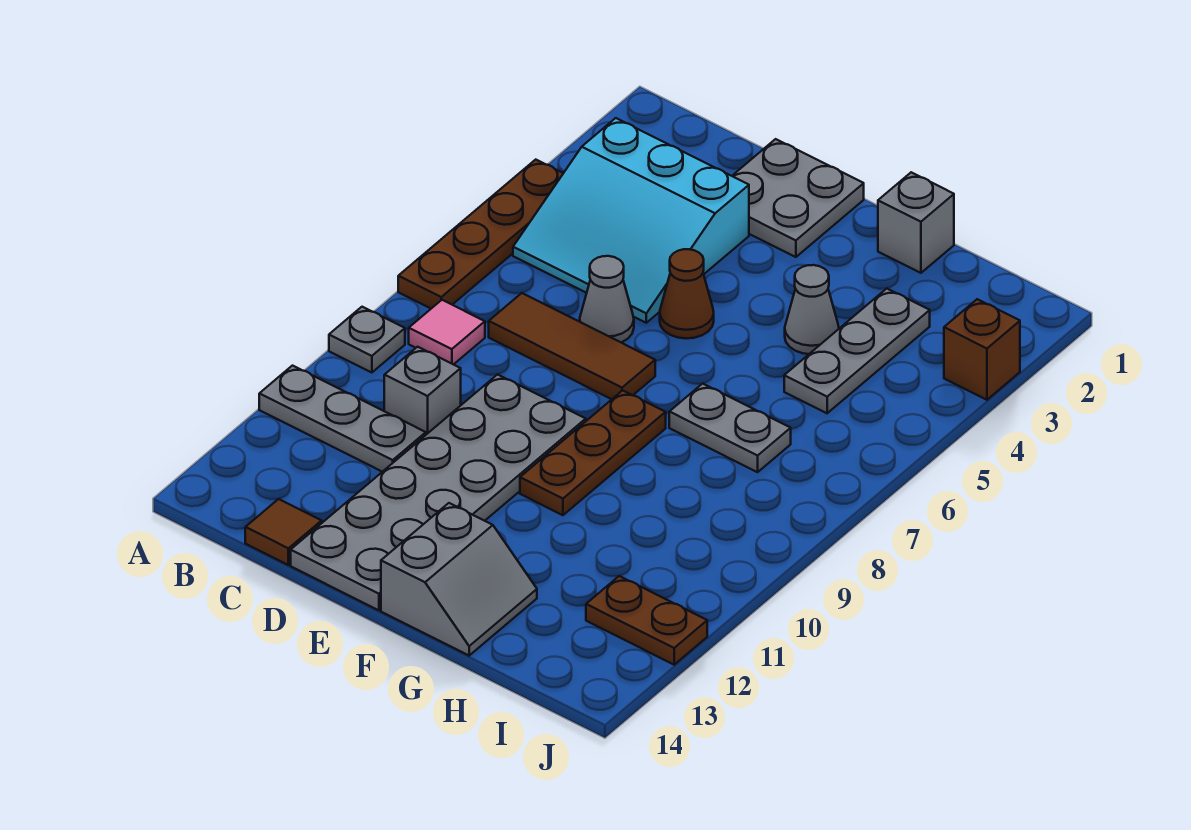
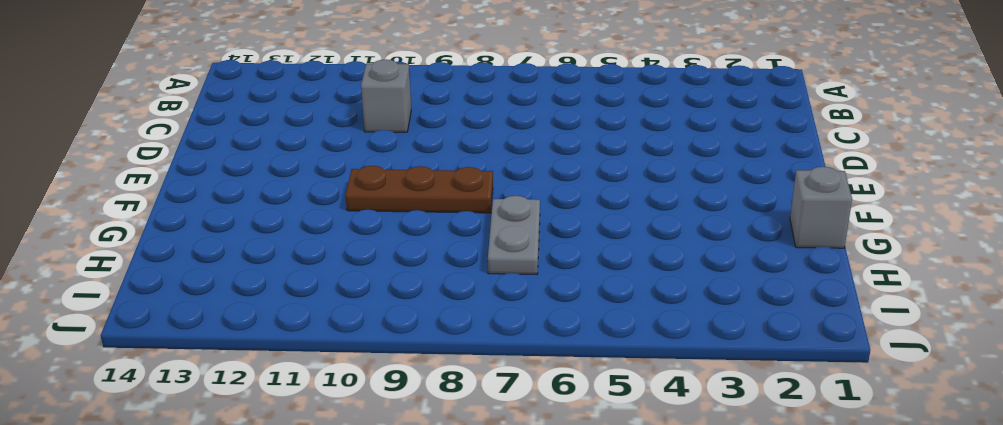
none -> brown plate A4:A7 level 1
none -> grey plate A9 level 1
none -> grey plate A11:C11 level 1

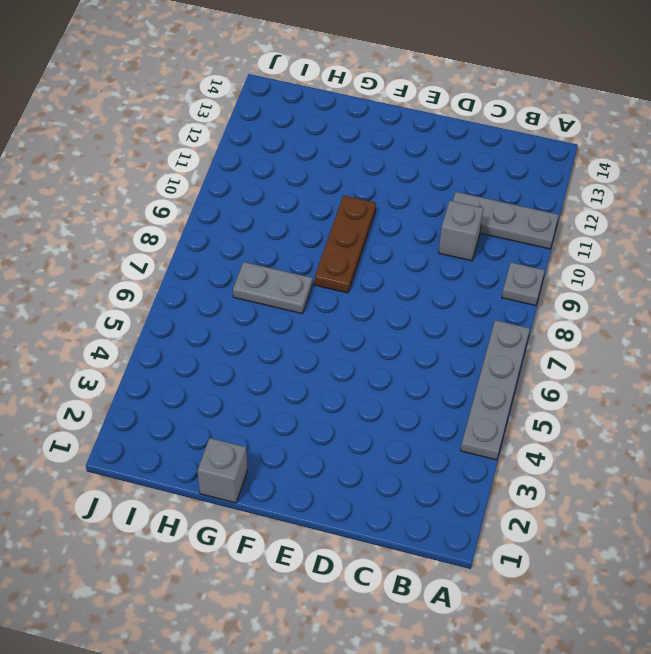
grey plate A4:A7 level 1 -> brown plate A4:A7 level 1
none -> cyan slope B3:D5 level 1 top 3
none -> pink tile B8 level 1
none -> brown tile C7:E7 level 1

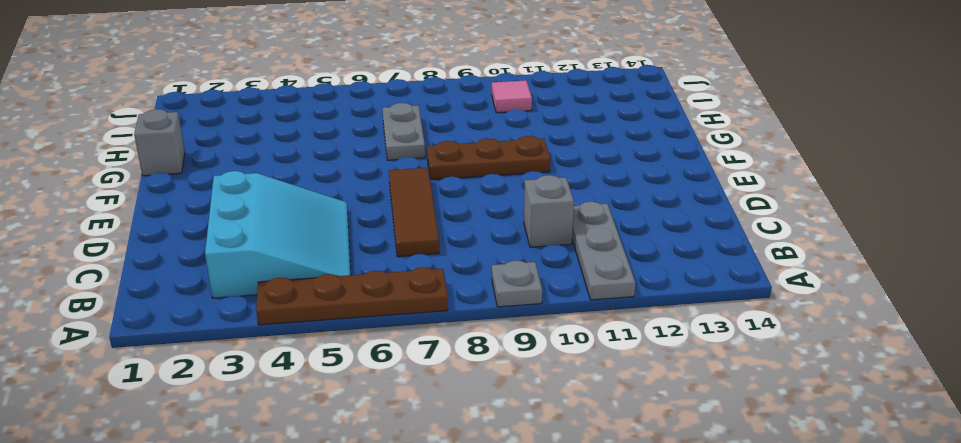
pink tile I10 level 1 -> pink tile B8 level 1
none -> brown tile C14 level 1
none -> grey plate D1:E2 level 1
none -> grey cone D6 level 1

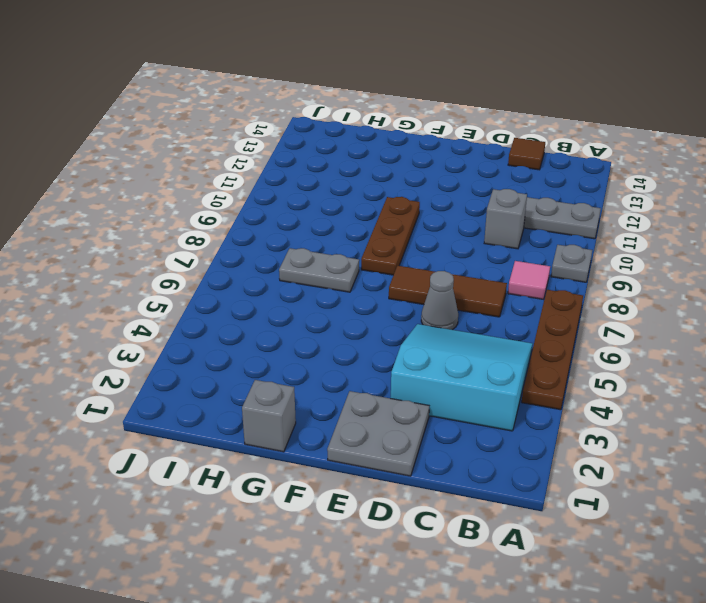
none -> grey plate D9:E14 level 1
none -> brown cone E5 level 1
none -> grey slope F13:G14 level 1 top F

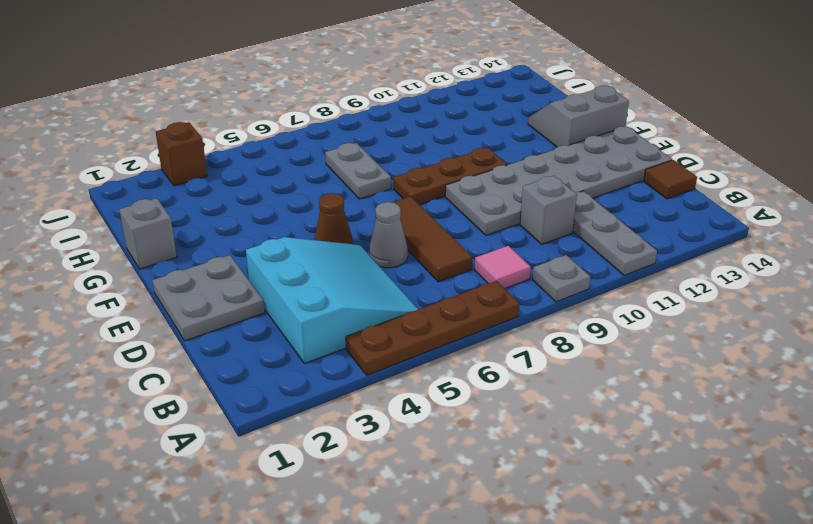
none -> grey cone G4 level 1
none -> grey plate H3:H5 level 1
none -> brown plate I12:J12 level 1

